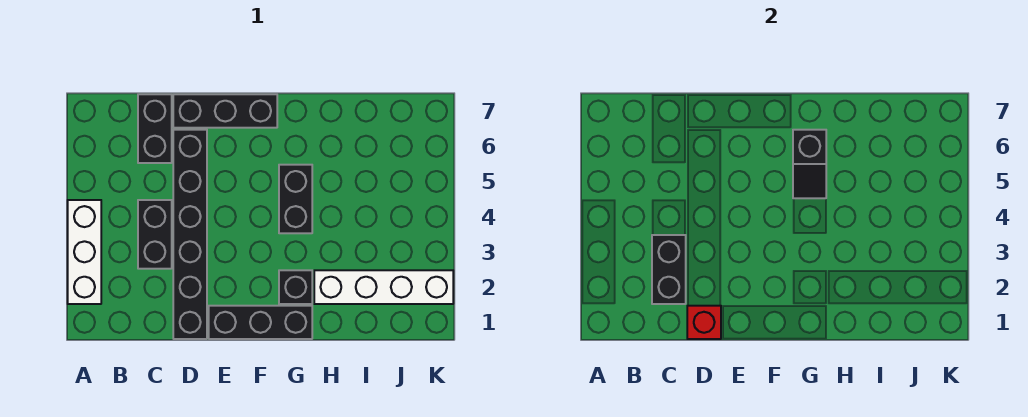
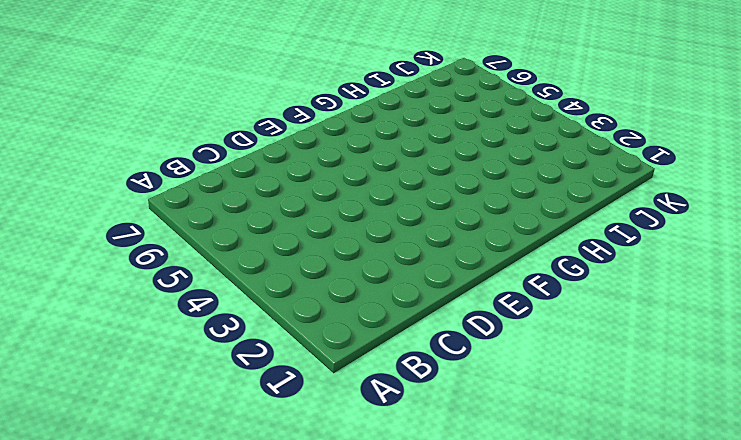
none -> white brick A2:A4 level 1
none -> black brick C3:C4 level 1
none -> black brick C6:C7 level 1

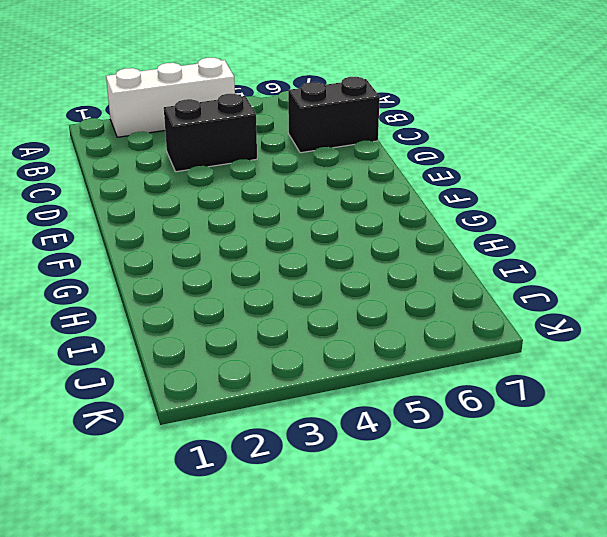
none -> black brick D1:D6 level 1
none -> black brick D7:F7 level 1
none -> black brick E1:G1 level 1

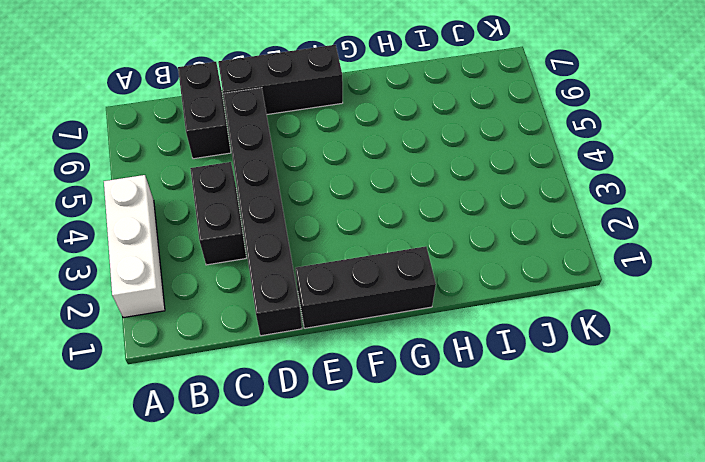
none -> black brick G2 level 1
none -> black brick G4:G5 level 1
none -> white brick H2:K2 level 1

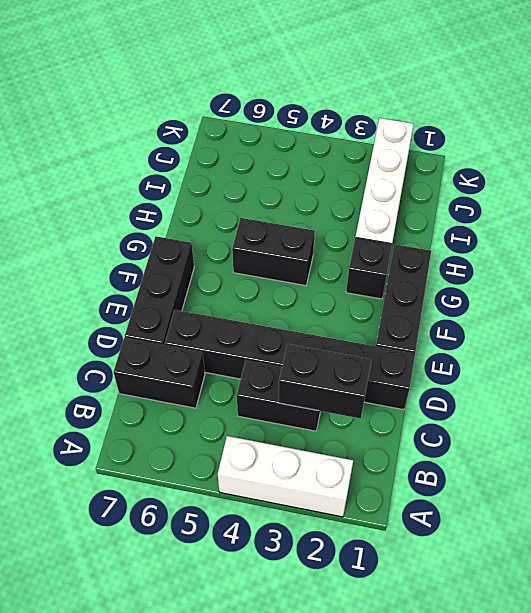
none -> red brick D1 level 2
none -> black slope G5:G6 level 2 top 6

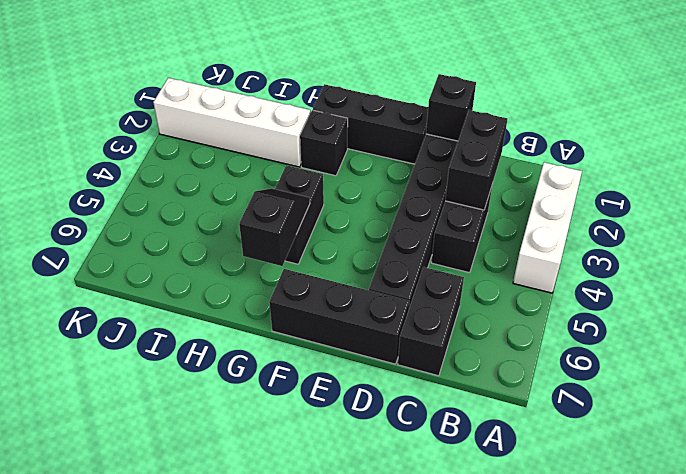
black brick D1 level 2 -> red brick D1 level 2

